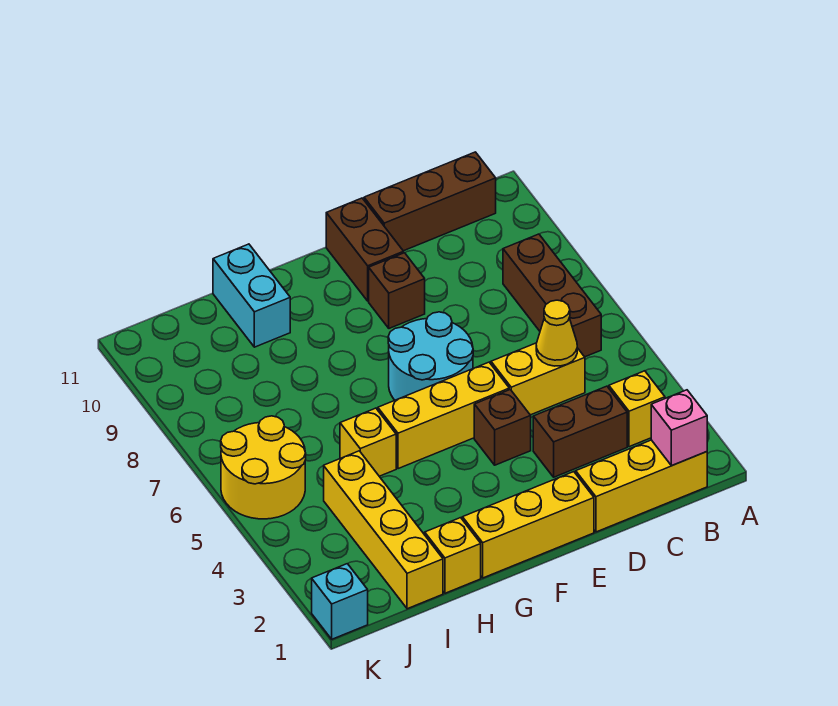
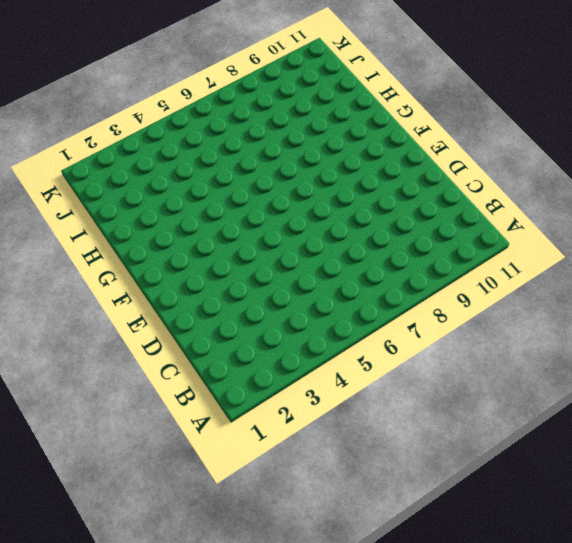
none -> yellow brick B1:D1 level 1
none -> yellow brick B3 level 1
none -> brown brick B6:B8 level 1

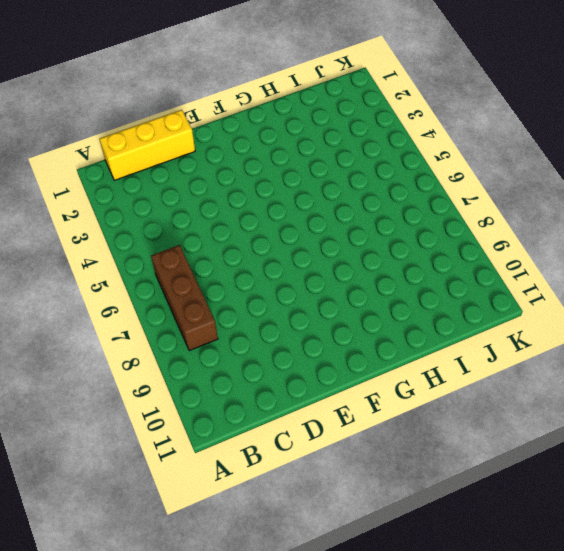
none -> yellow brick B3 level 1
none -> brown brick B11:D11 level 1
none -> brown brick C3:D3 level 1

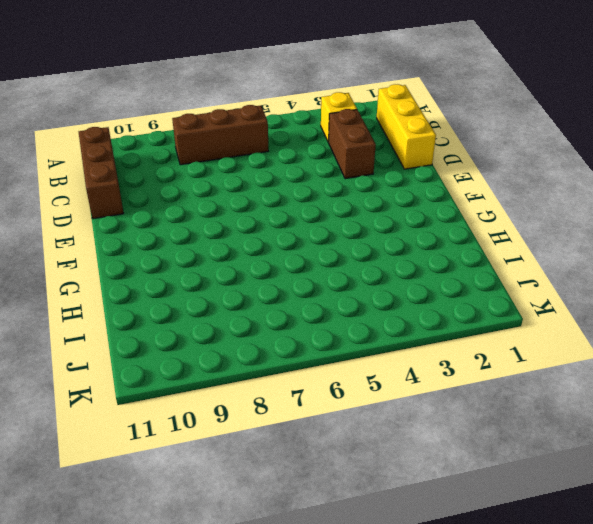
none -> yellow brick C5:D5 level 1
none -> yellow brick E1:G1 level 1
none -> brown brick E4 level 1

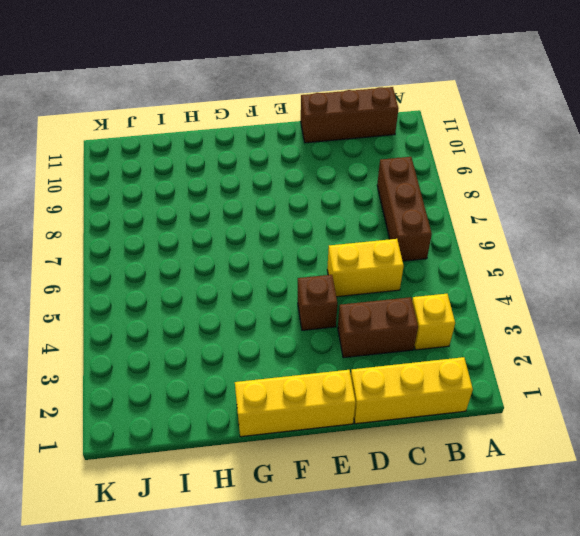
none -> yellow brick E5:G5 level 1
none -> cyan round brick E6:F7 level 1
none -> brown brick E9 level 1

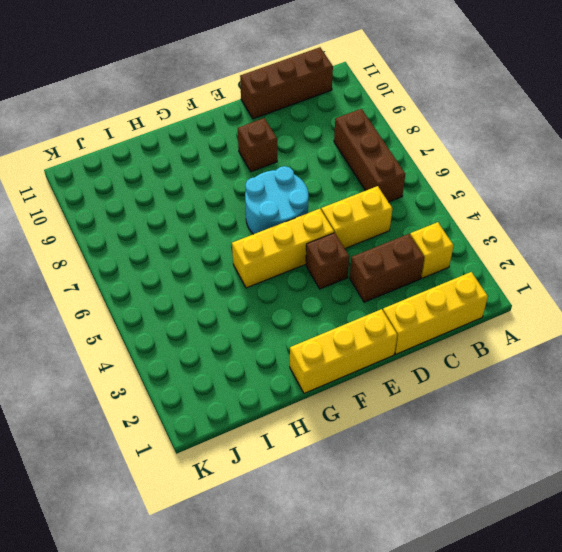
none -> brown brick E10:E11 level 1
none -> yellow brick H1 level 1
none -> yellow brick H5 level 1

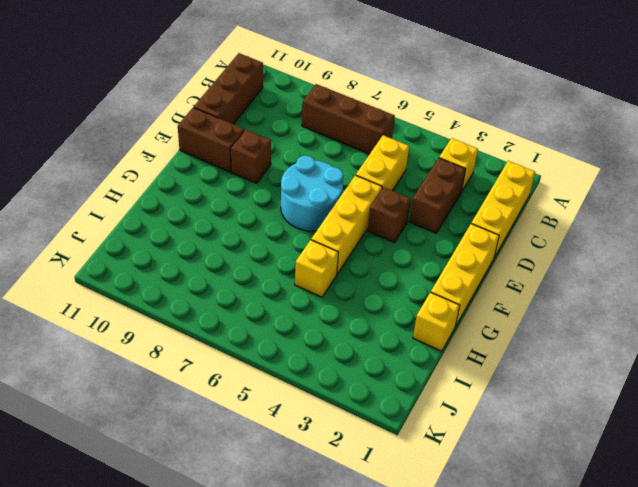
none -> cyan brick H10:H11 level 1
none -> yellow brick I1:I4 level 1
none -> yellow round brick J5:K6 level 1

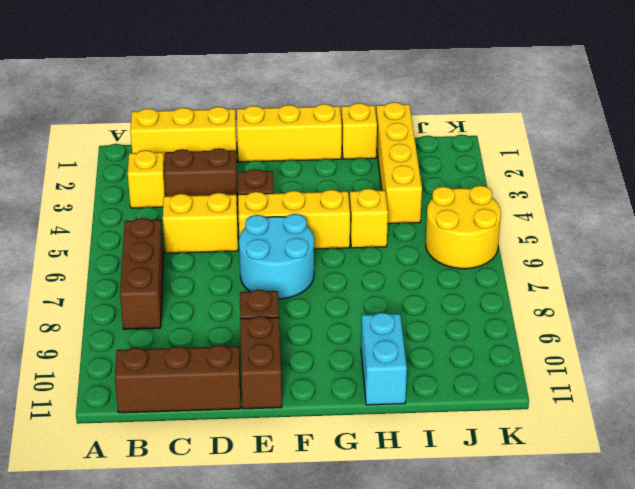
none -> cyan brick K1 level 1
none -> pink brick B1 level 2
none -> yellow cone C5 level 2

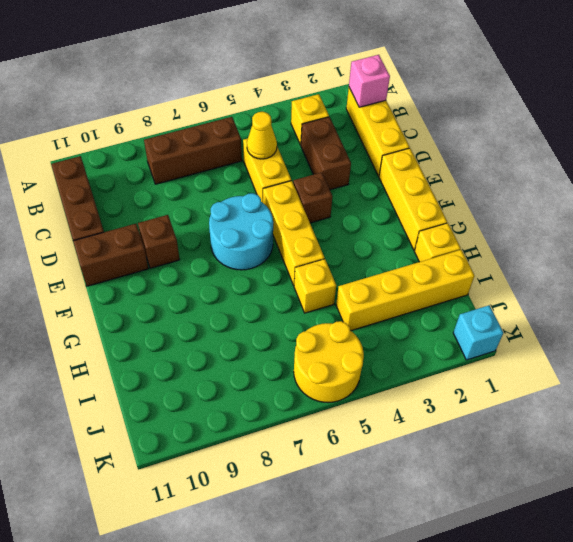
none -> cyan brick H10:H11 level 1

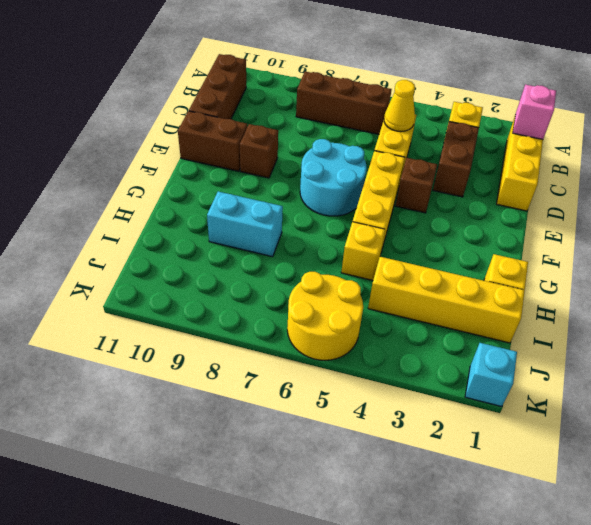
cyan brick H8:H9 level 1 -> cyan brick H10:H11 level 1
none -> yellow brick E1:G1 level 1

